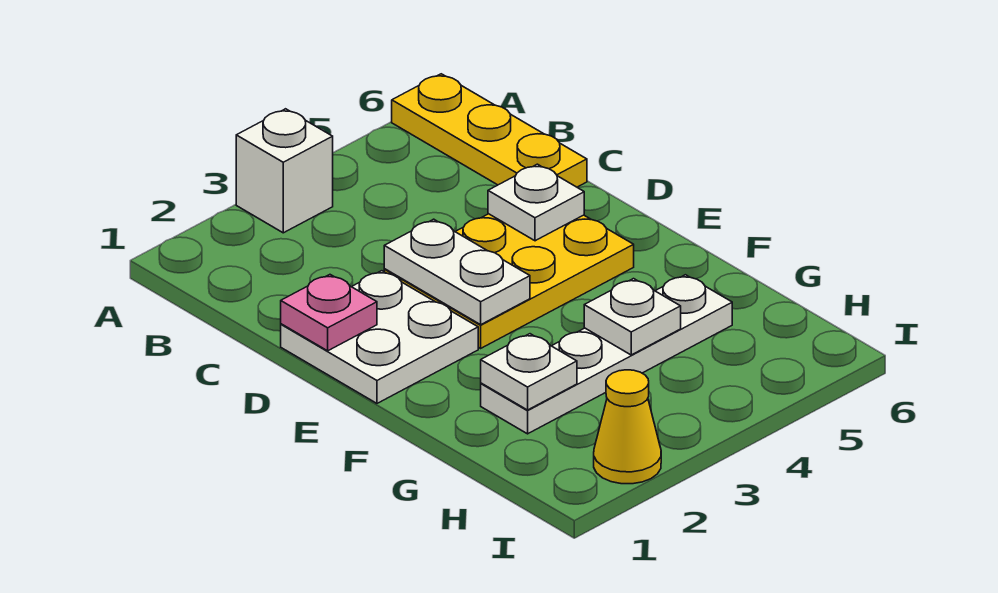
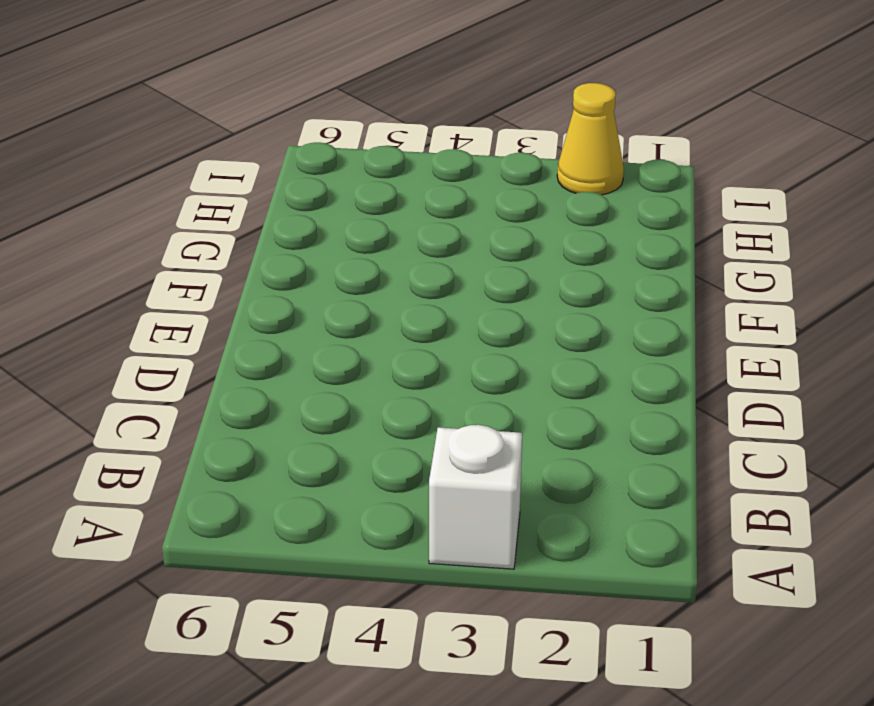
none -> yellow plate A6:C6 level 1
none -> white plate D1:E2 level 1

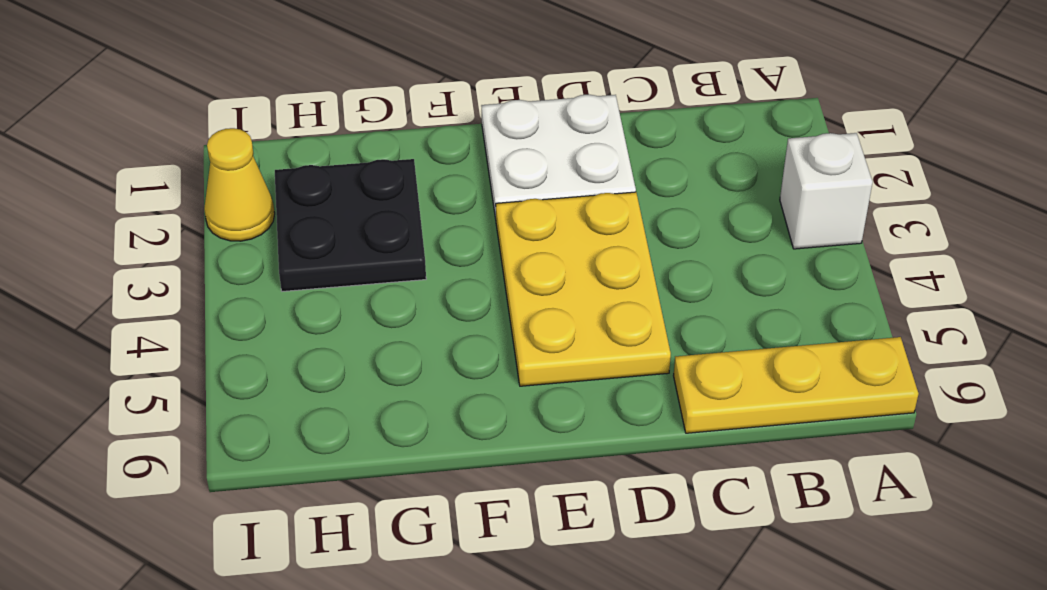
black plate G2:H3 level 1 -> white plate G2:G5 level 1
none -> pink plate D1 level 2
none -> white plate D3:E3 level 2

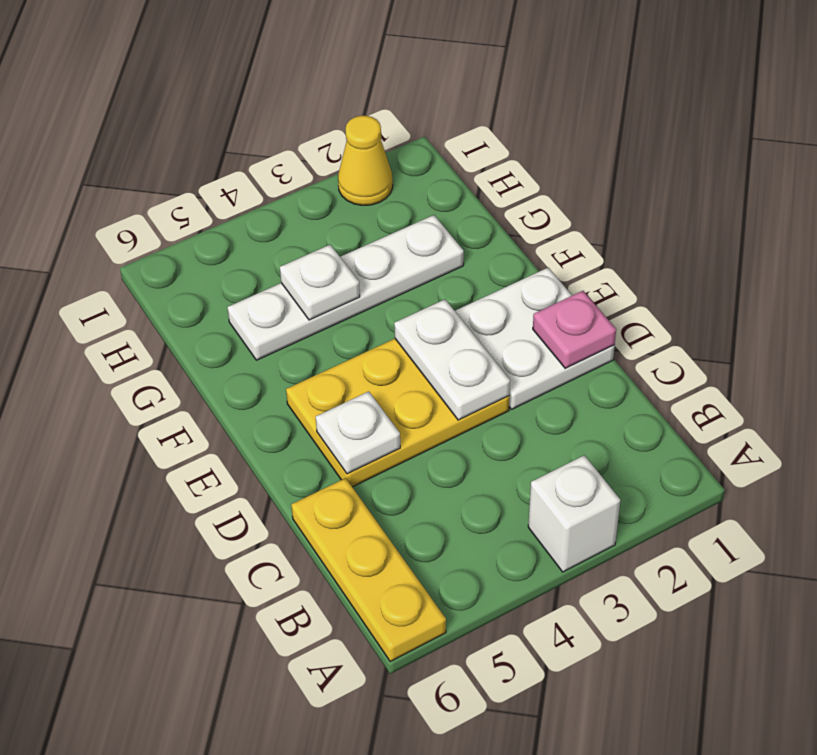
none -> white plate G2 level 2

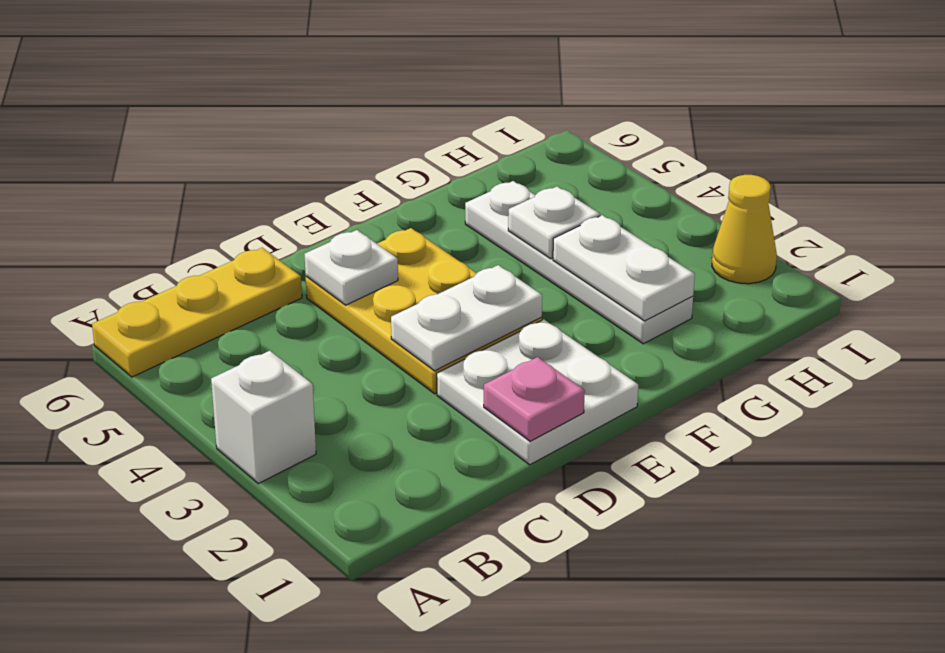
white plate G2:G3 level 2 -> white plate G2 level 2

